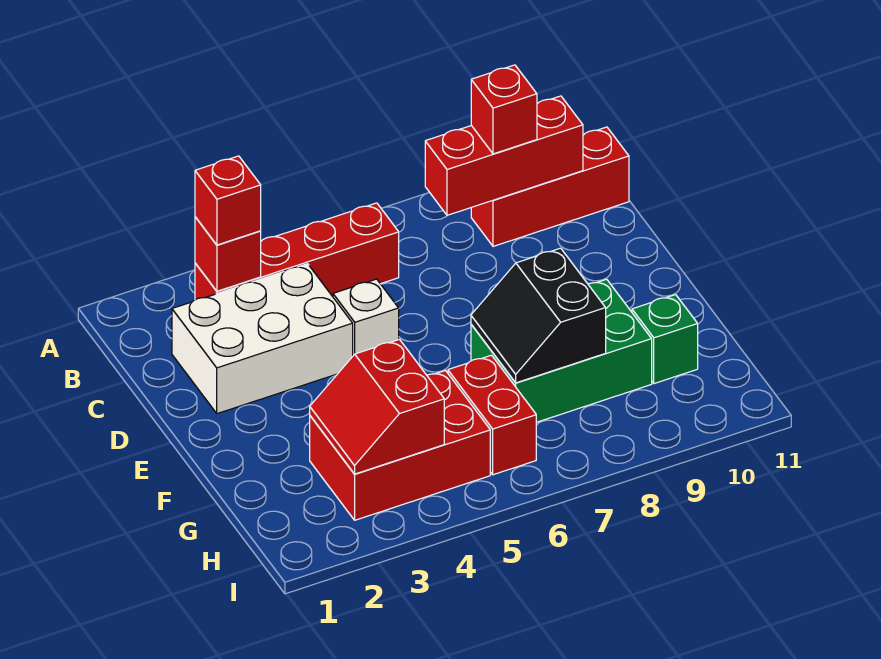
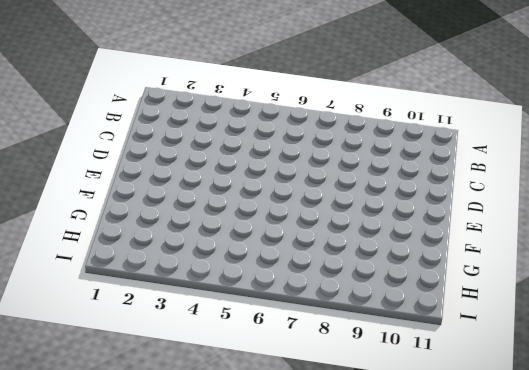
none -> red brick B3:B6 level 1
none -> red brick B9:B11 level 1
none -> white brick C2:D4 level 1

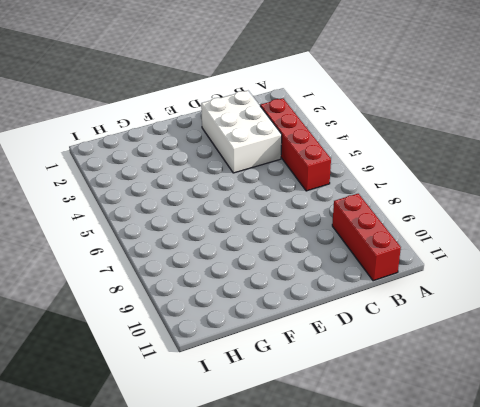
none -> white brick D5 level 1
none -> green brick F7:G9 level 1
none -> red brick G3:H5 level 1

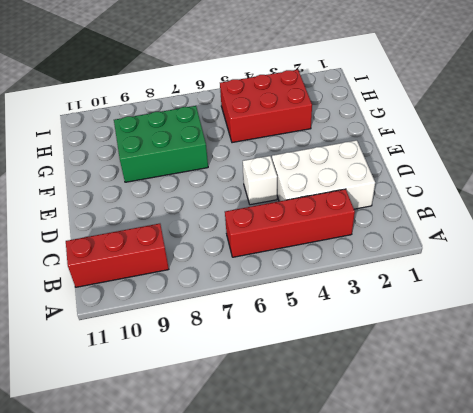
none -> red brick G6:H6 level 1
none -> green brick G10 level 1
none -> red brick B3 level 2

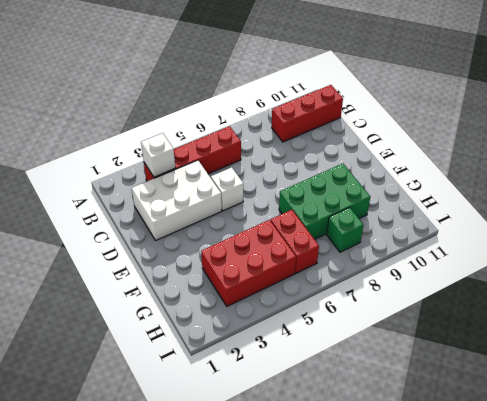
white brick B3 level 2 -> red brick B3 level 2
green brick H8 level 1 -> green brick G10 level 1
none -> red brick B8:B10 level 2
none -> black slope F7:G8 level 2 top 8
none -> red slope G3:H4 level 2 top 4

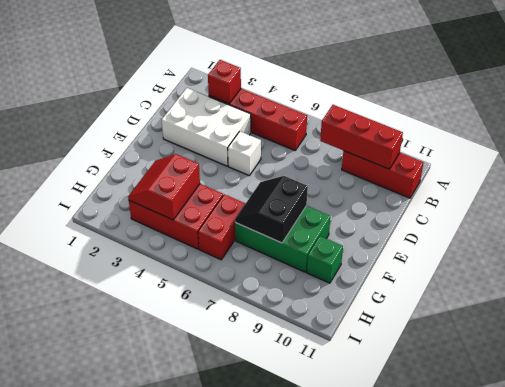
none -> red brick B3 level 3
none -> red brick B9 level 3

